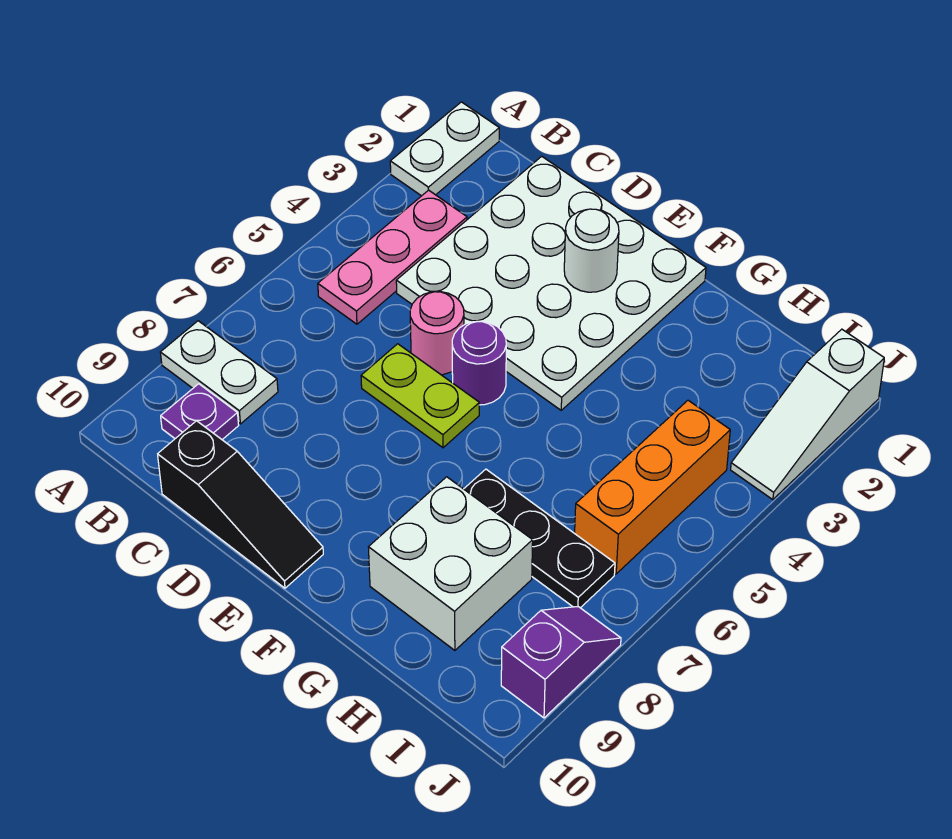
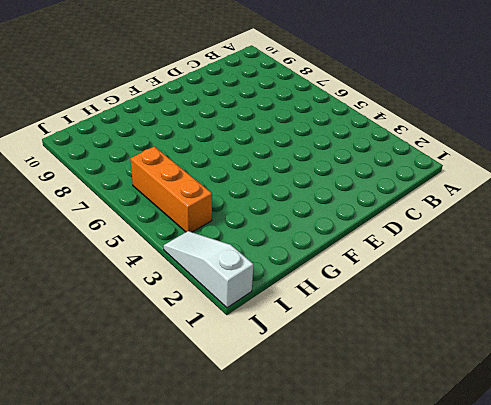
none -> white plate A1:A2 level 1
none -> white plate A8:B8 level 1
none -> pink plate B3:B5 level 1

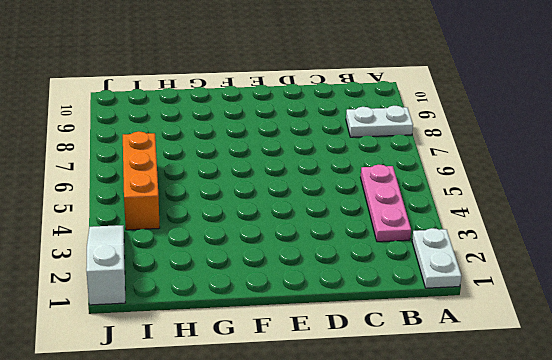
none -> purple plate B9 level 1
none -> white plate C1:F4 level 1
none -> black slope C10:E10 level 1 top C

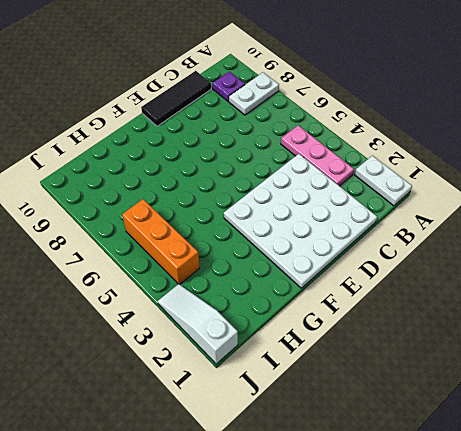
black tile C10:E10 level 1 -> black slope C10:E10 level 1 top C
none -> pink round brick D5 level 1
none -> lime plate D6:E6 level 1
none -> purple round brick E5 level 1

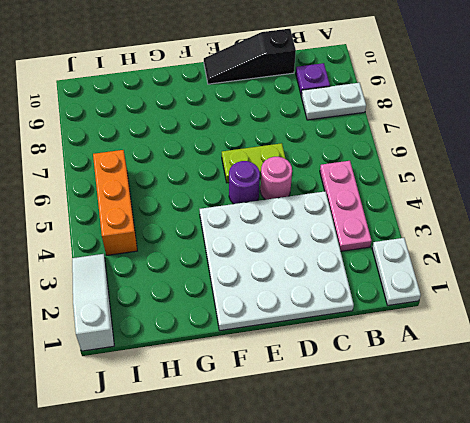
none -> black plate G7:I7 level 1
none -> white brick G8:H9 level 1
none -> purple slope J8:J9 level 1 top 9

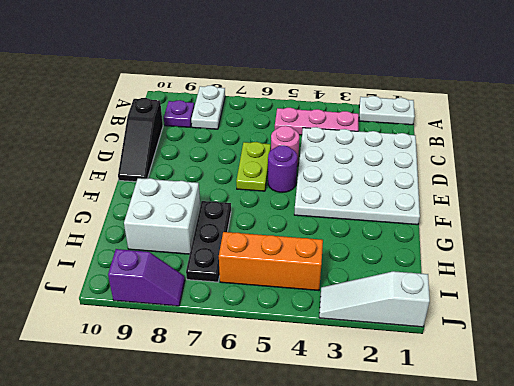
none -> white round brick E2 level 2

